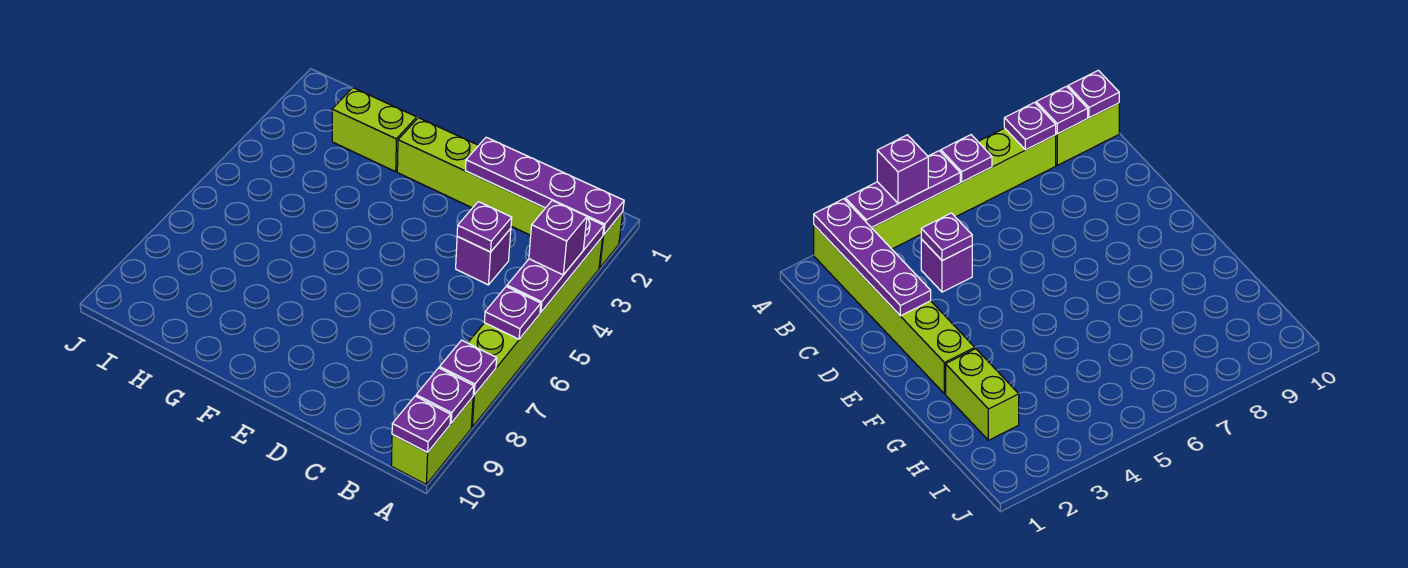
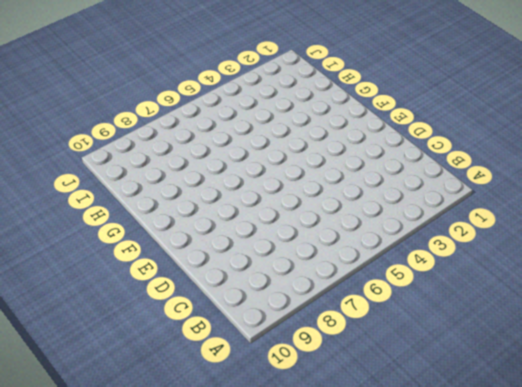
none -> lime brick A2:F2 level 1
none -> lime brick A3:A8 level 1
none -> lime brick A9:A10 level 1

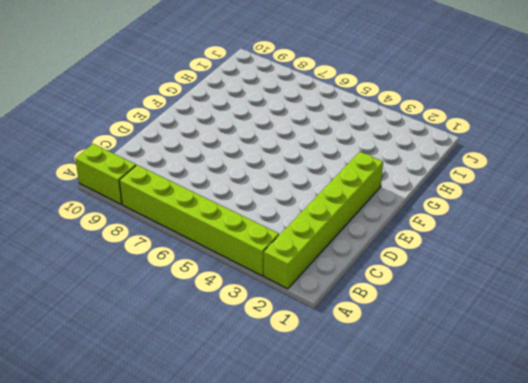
none -> purple brick C4 level 1
none -> lime brick G2:H2 level 1
none -> purple plate A2:D2 level 2

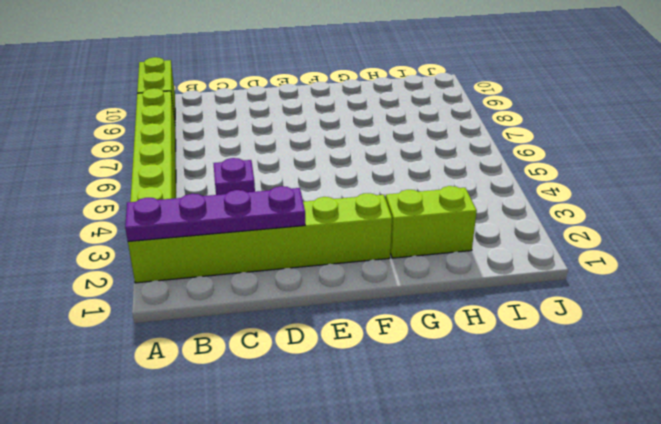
none -> purple plate A3:A5 level 2
none -> purple plate A6 level 2
none -> purple plate A8 level 2

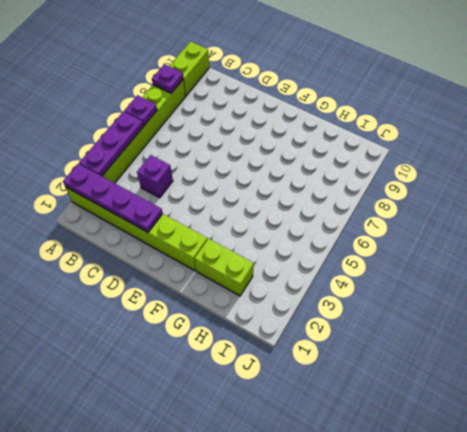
none -> purple plate A9 level 2
none -> purple plate A10 level 2
none -> purple plate C4 level 2

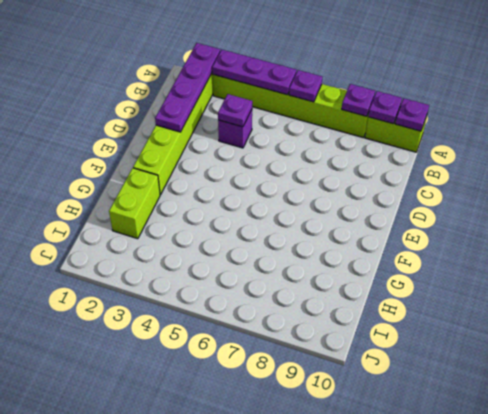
none -> purple brick A4 level 3

